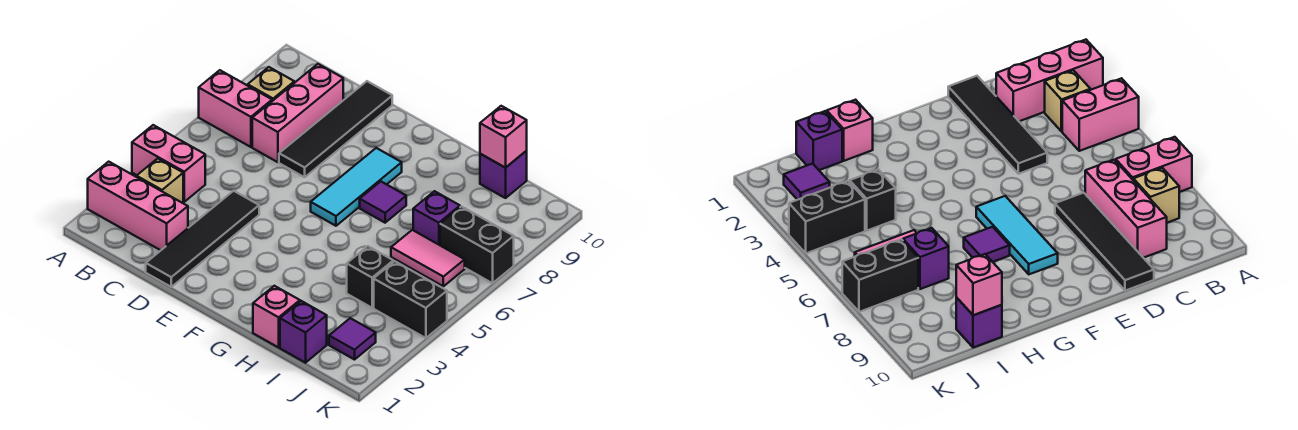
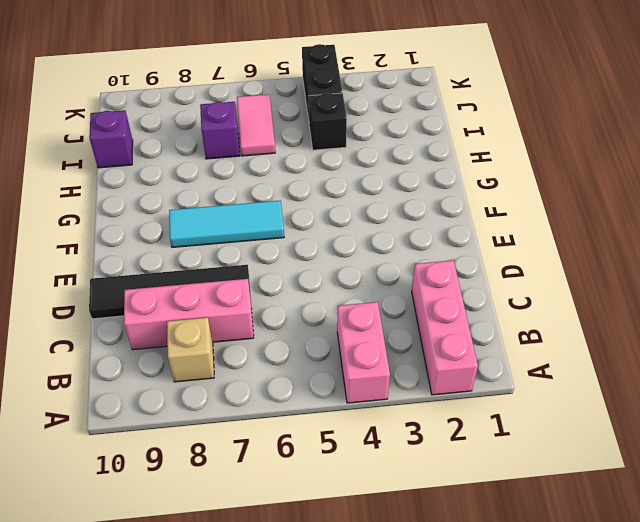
none -> pink brick A7:B7 level 1
none -> tan brick B3 level 1
none -> black tile D1:D4 level 1

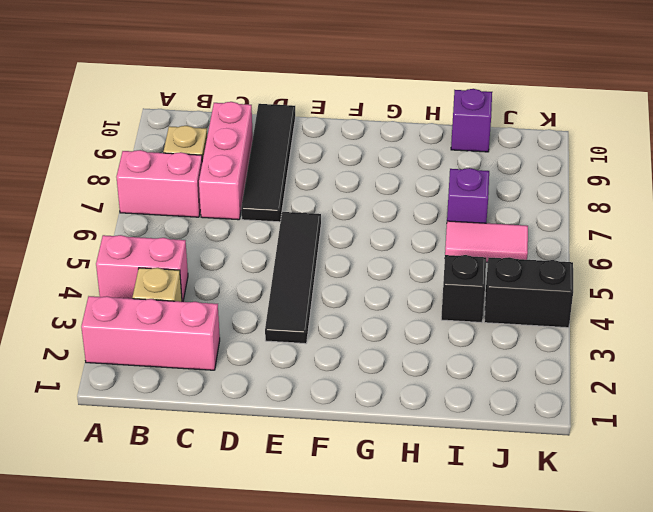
black tile E3:E6 level 1 -> black tile D1:D4 level 1
none -> cyan tile F6:F8 level 1
none -> purple tile G7 level 1
none -> pink brick H1 level 1

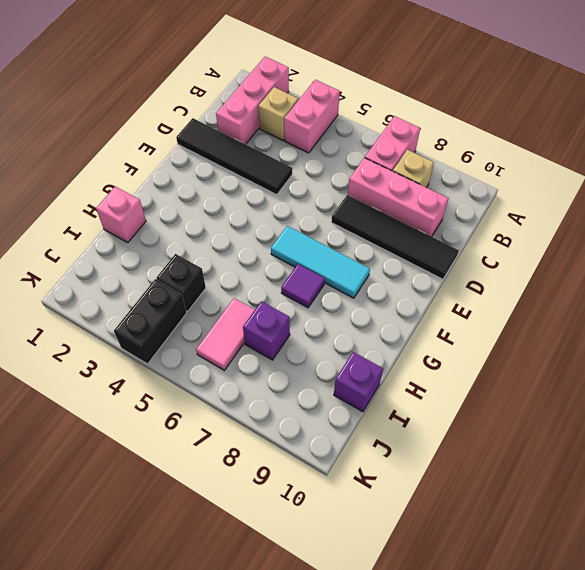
none -> purple brick I1 level 1
none -> purple tile J2 level 1
none -> black brick J7:K7 level 1

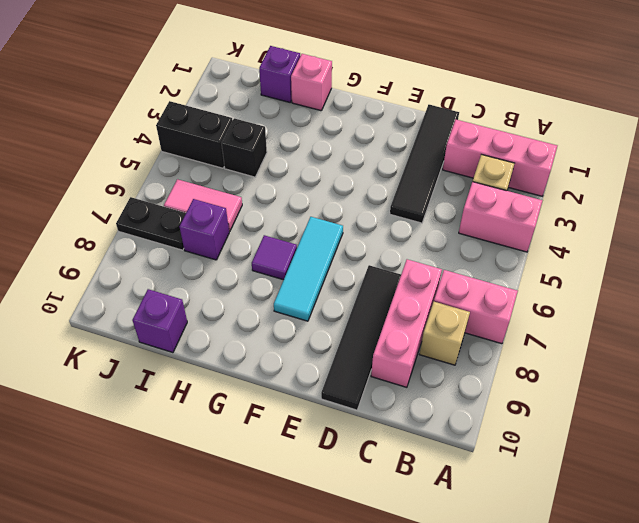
black plate J7:K7 level 1 -> black brick J7:K7 level 1
none -> purple tile J2 level 1
none -> pink brick I10 level 2

